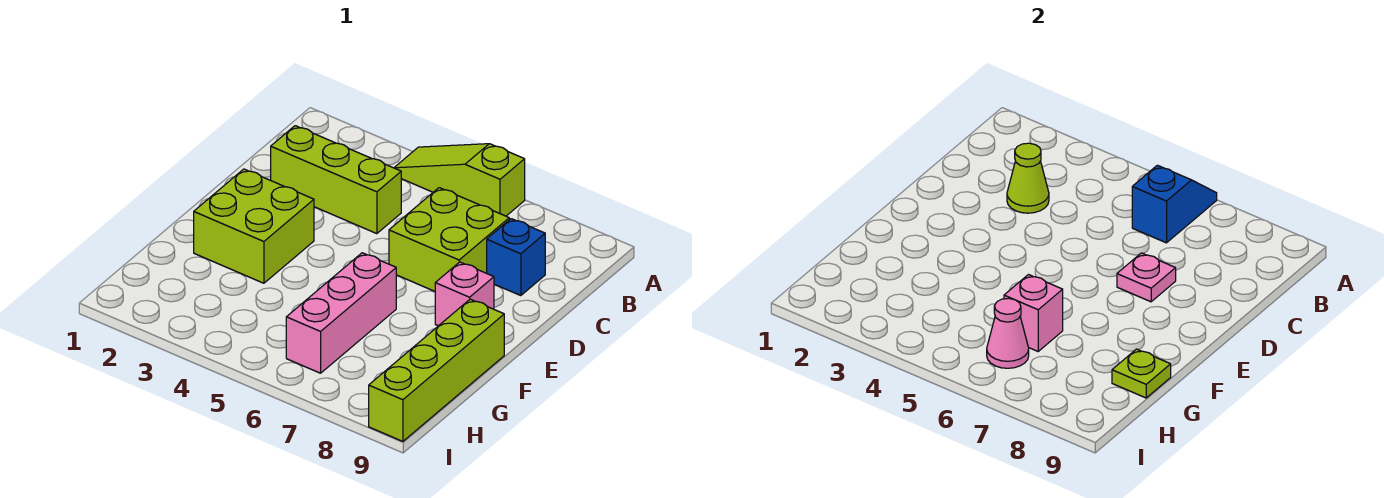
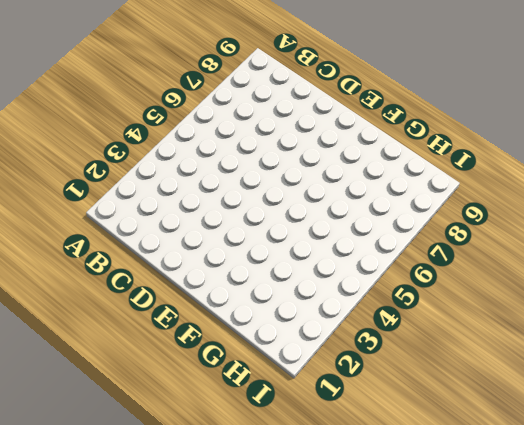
none -> lime slope A4:A6 level 1 top 6
none -> lime brick C2:C4 level 1
none -> lime brick C6:D7 level 1

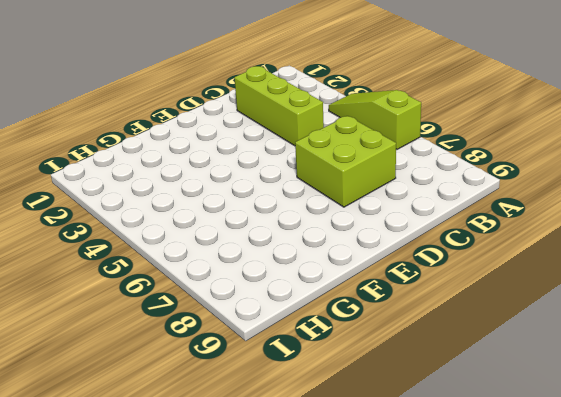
none -> blue brick C8 level 1
none -> lime brick E2:F3 level 1
none -> pink brick E8 level 1

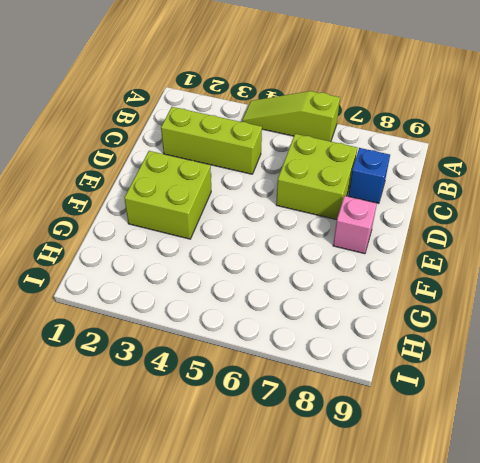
none -> pink brick F6:H6 level 1
none -> lime brick F9:I9 level 1
none -> blue slope A6:B6 level 2 top B

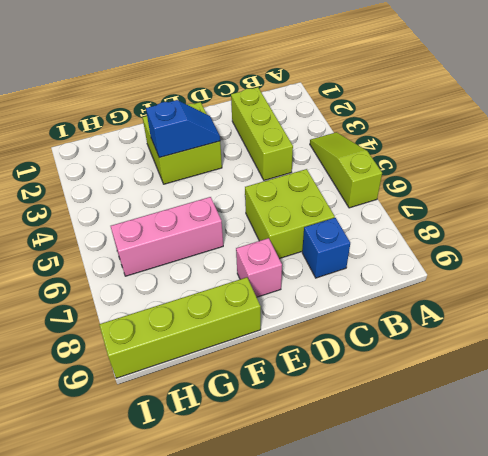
blue slope E3:F3 level 2 top F -> blue slope A6:B6 level 2 top B
none -> lime cone C3 level 2
none -> pink plate D7 level 2
none -> pink brick G6 level 2

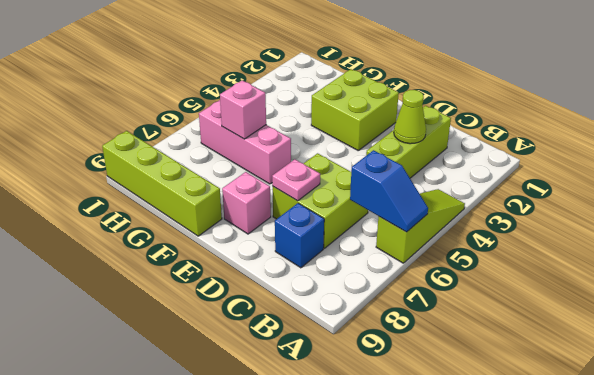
none -> lime plate G9 level 2
none -> pink cone H6 level 2

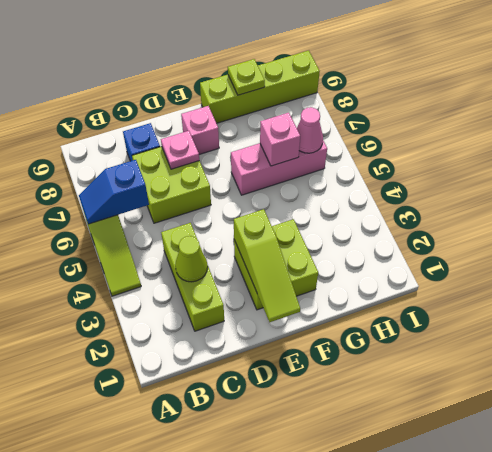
lime slope E1:E3 level 2 top 3 -> none

